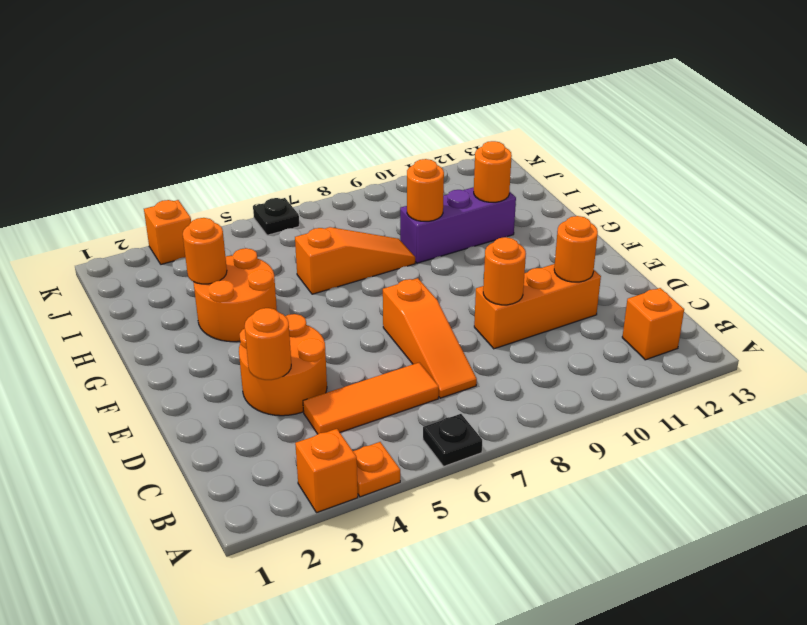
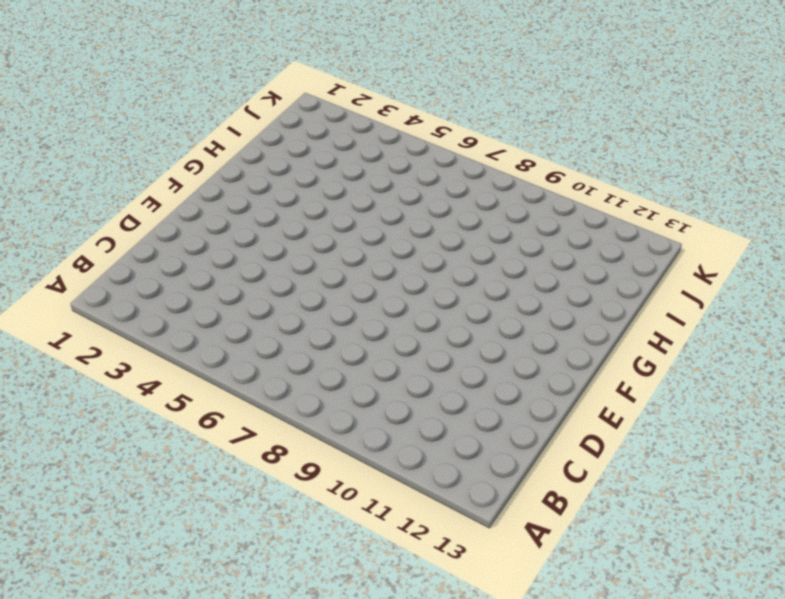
none -> orange brick A3 level 1
none -> orange plate A4 level 1
none -> black plate A6 level 1

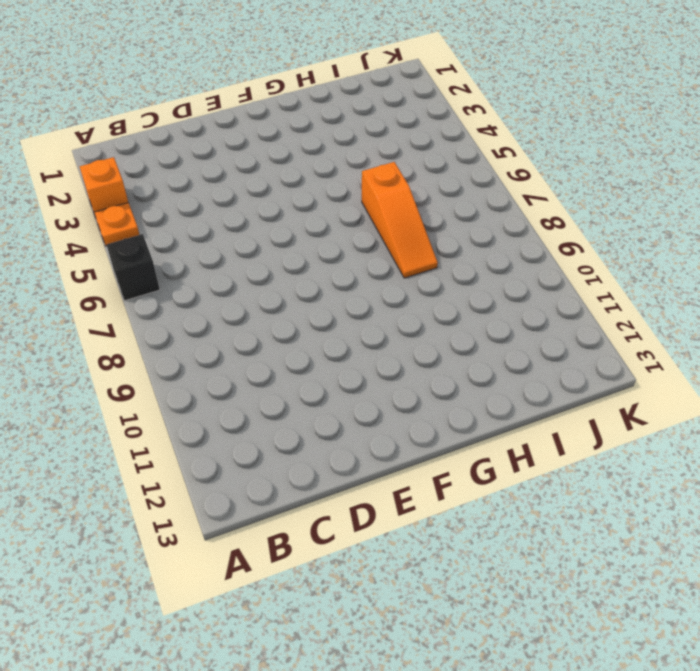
black brick A6 level 1 -> black plate A6 level 1
none -> orange brick B12 level 1
none -> orange tile C4:C6 level 1
none -> orange slope C7:E7 level 1 top E

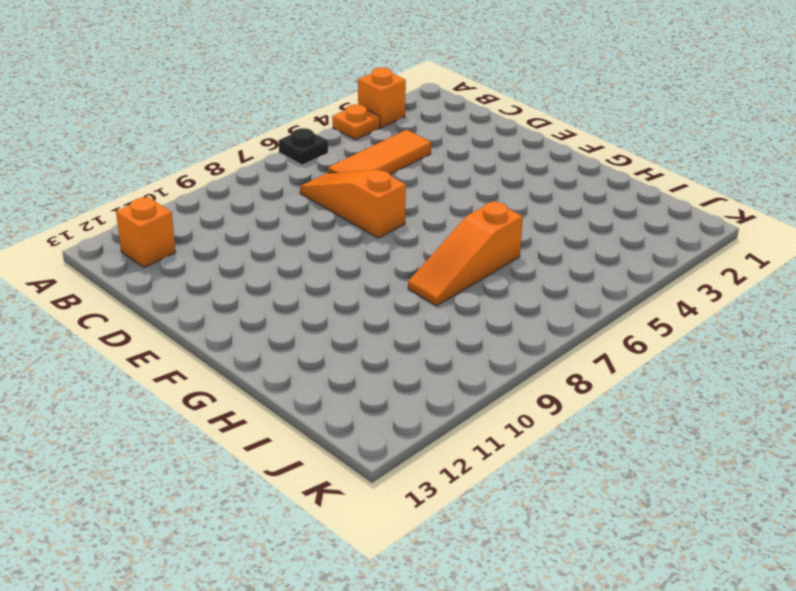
none -> orange round brick D3:E4 level 1
none -> orange brick D9:D11 level 1
none -> orange round brick G3:H4 level 1

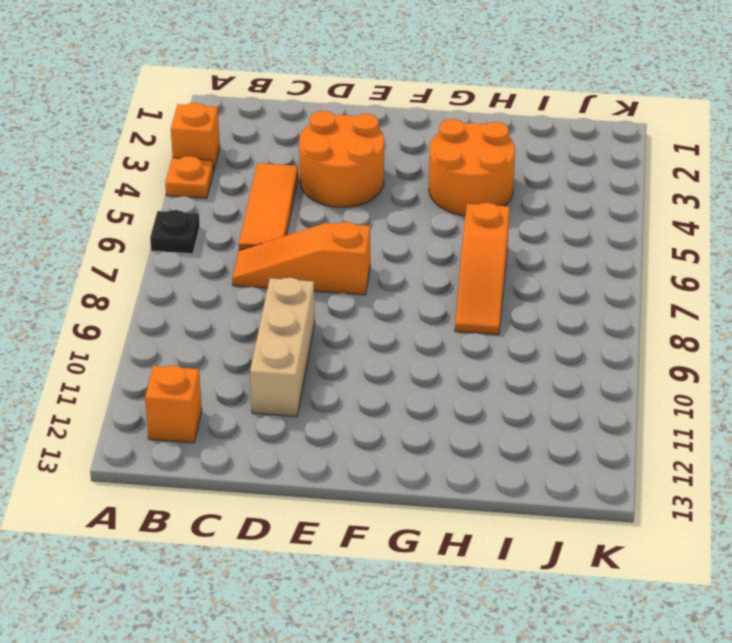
tan brick D9:D11 level 1 -> orange brick D9:D11 level 1
none -> purple brick H9:H11 level 1
none -> orange brick K3 level 1
none -> black plate K6 level 1

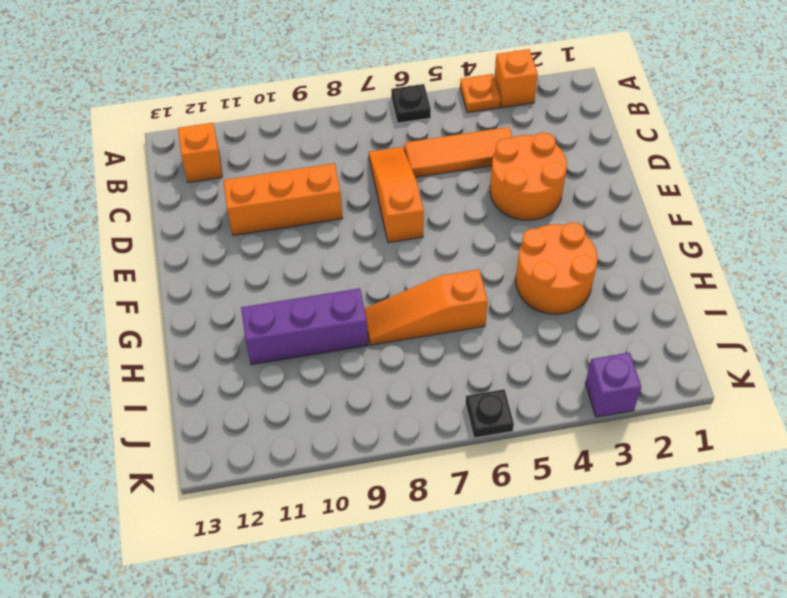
purple brick K3 level 1 -> orange brick K3 level 1
none -> orange round brick D3 level 2
none -> orange round brick D9 level 2
none -> orange round brick D11 level 2

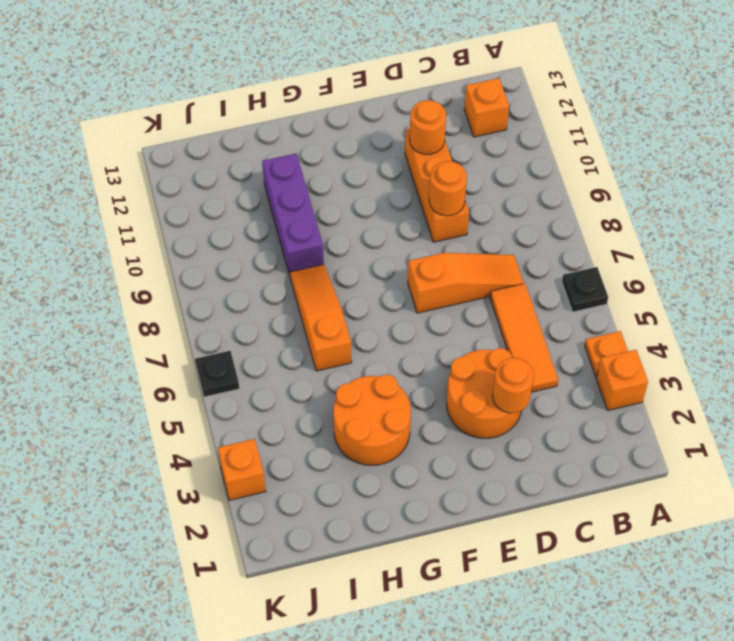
none -> orange round brick H3 level 2
none -> orange round brick H9 level 2
none -> orange round brick H11 level 2

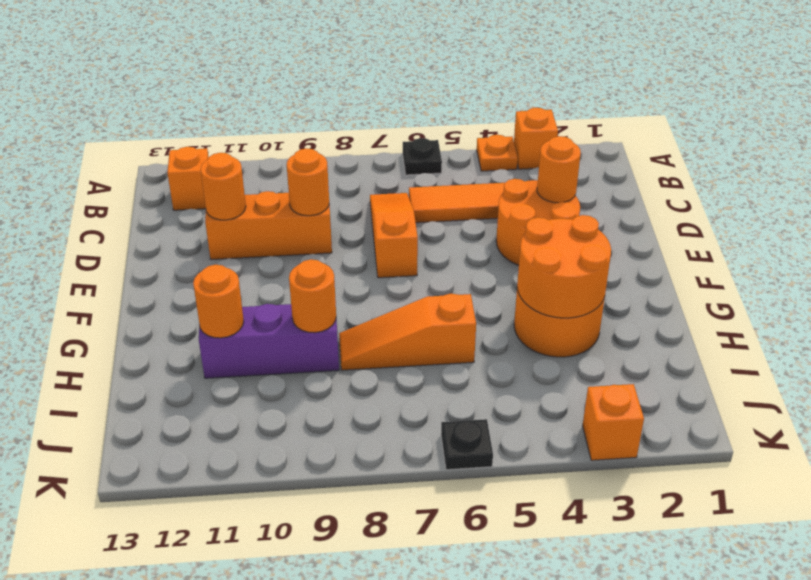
orange round brick G3:H4 level 2 -> orange round brick H3 level 2

